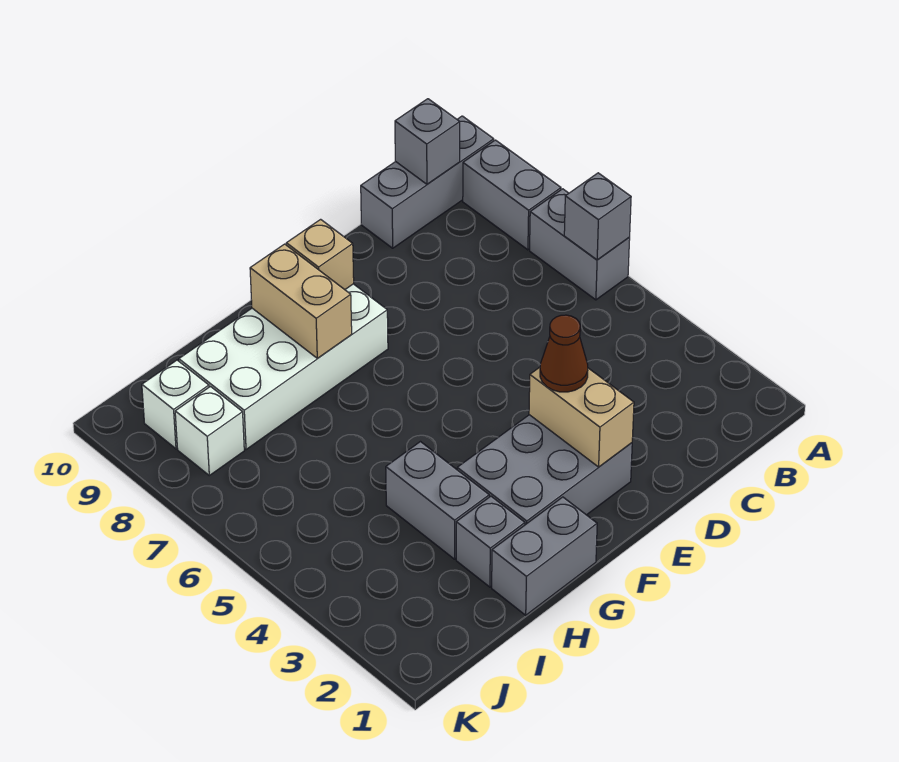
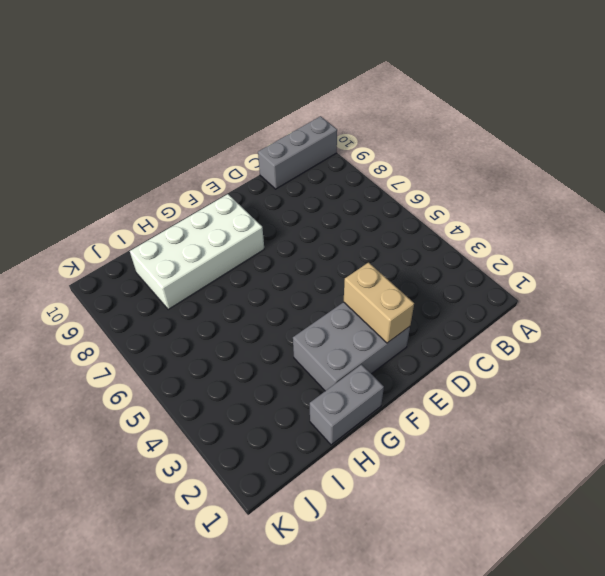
none -> grey brick A6:A7 level 1
none -> grey brick A8:A9 level 1
none -> grey brick H2 level 1

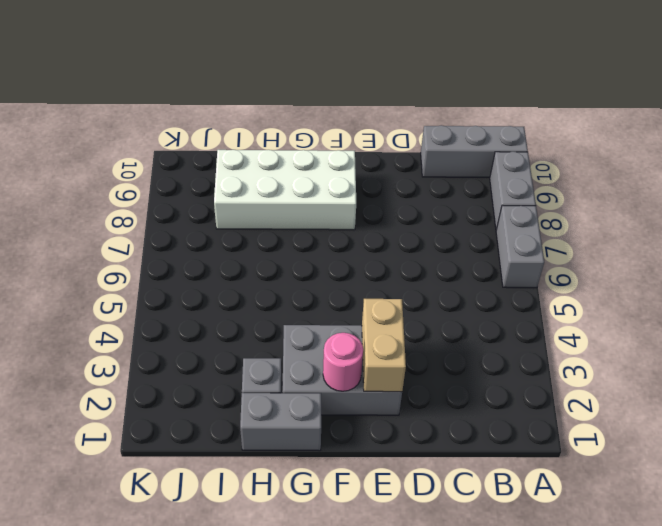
pink round brick F2 level 2 -> none
none -> grey brick H3:H4 level 1
none -> white brick J8 level 1
none -> white brick J9 level 1

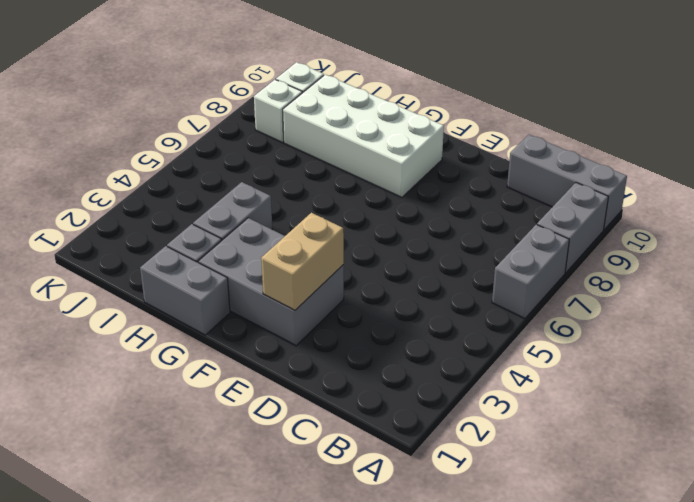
none -> grey brick A6 level 2
none -> grey brick B10 level 2
none -> tan brick F9 level 2

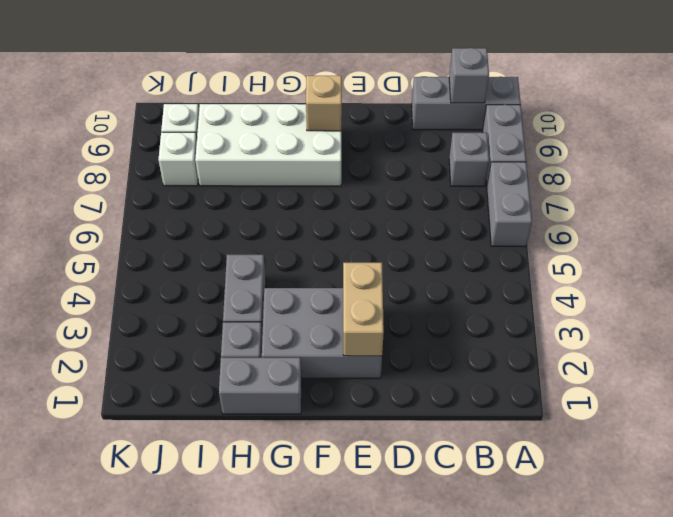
grey brick B8 level 1 -> grey brick A6 level 2
none -> tan brick G8:G9 level 2
none -> brown cone E3 level 3

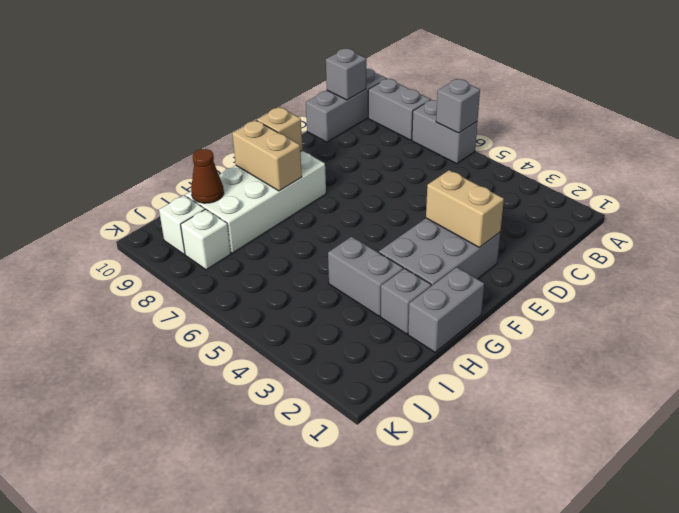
brown cone I9 level 2 -> brown cone E3 level 3

